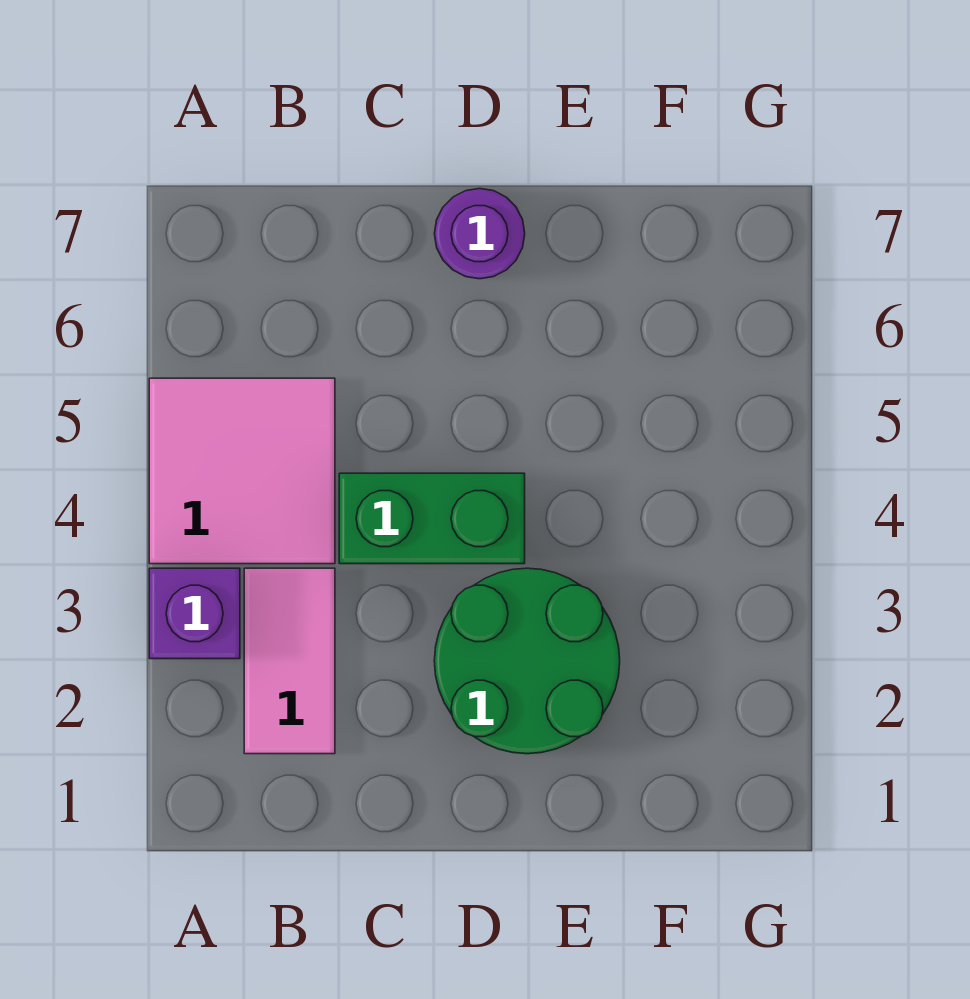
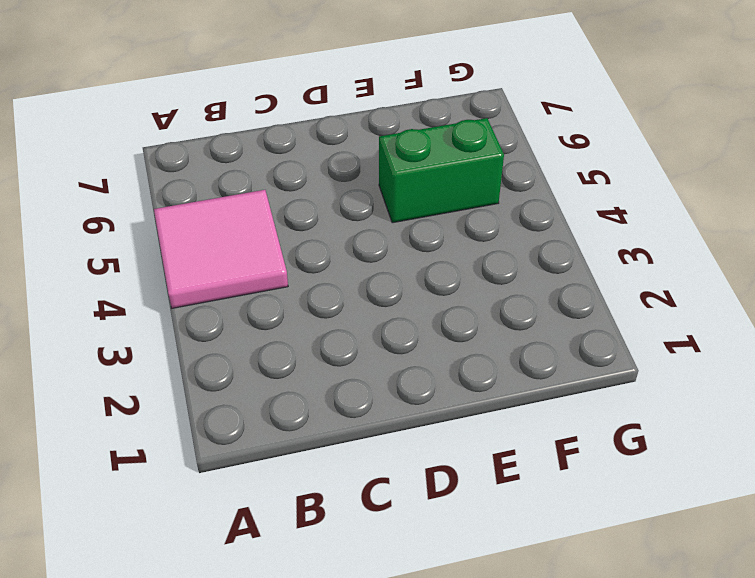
green brick E5:F5 level 1 -> green brick C4:D4 level 1
none -> purple brick A3 level 1
none -> pink tile B2:B3 level 1

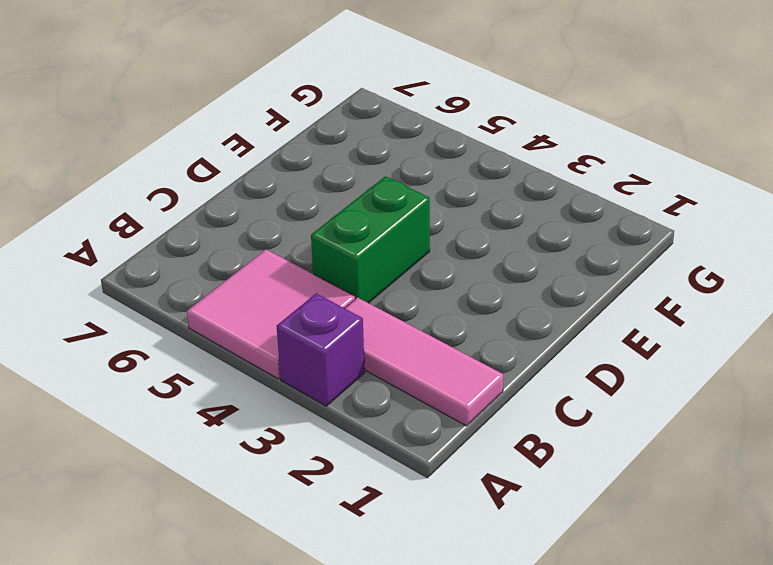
pink tile B1:B3 level 1 -> pink tile B2:B3 level 1
none -> green round brick D2:E3 level 1
none -> purple round brick D7 level 1

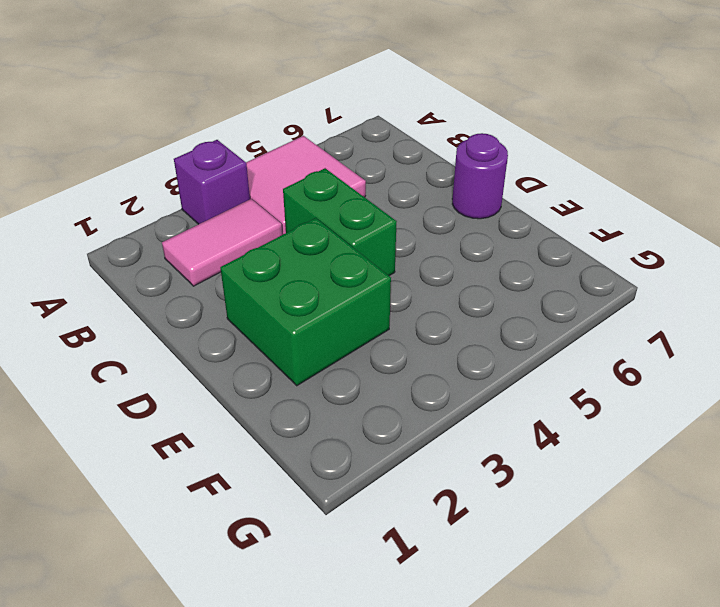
green brick D2:E3 level 1 -> green round brick D2:E3 level 1

